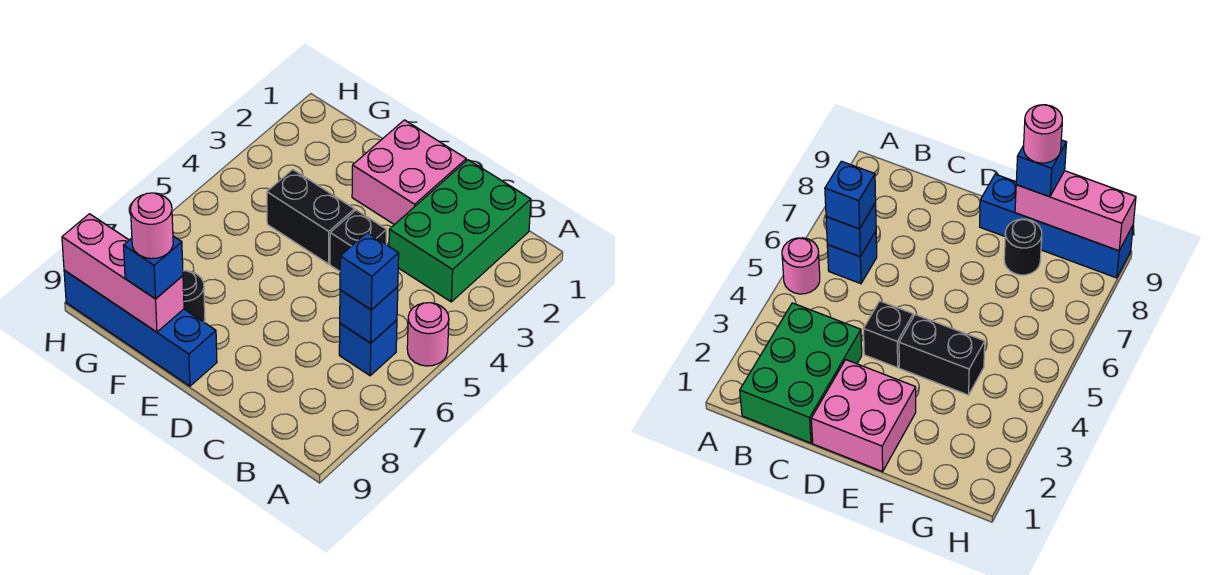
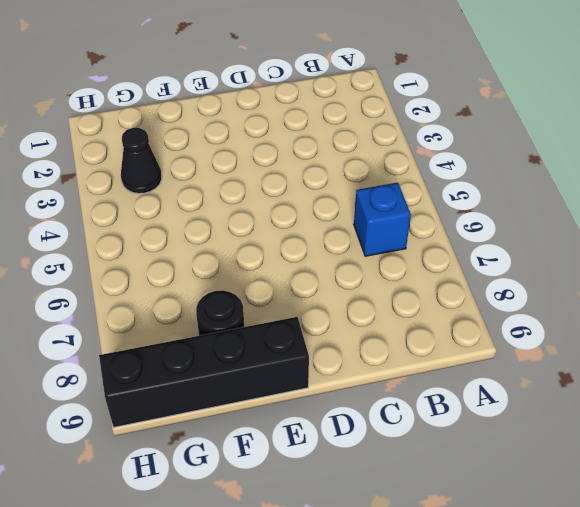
black brick E9:H9 level 1 -> blue brick E9:H9 level 1
black cone G3 level 1 -> none
none -> pink round brick A5 level 1
none -> green brick B1:C3 level 1
none -> pink brick D1:E2 level 1

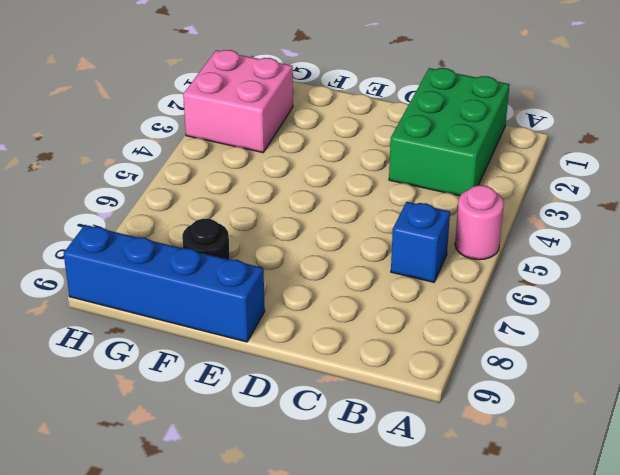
pink brick G2:H3 level 1 -> pink brick D1:E2 level 1
none -> black brick D4 level 1
none -> black brick E4:F4 level 1
none -> blue brick B6 level 2

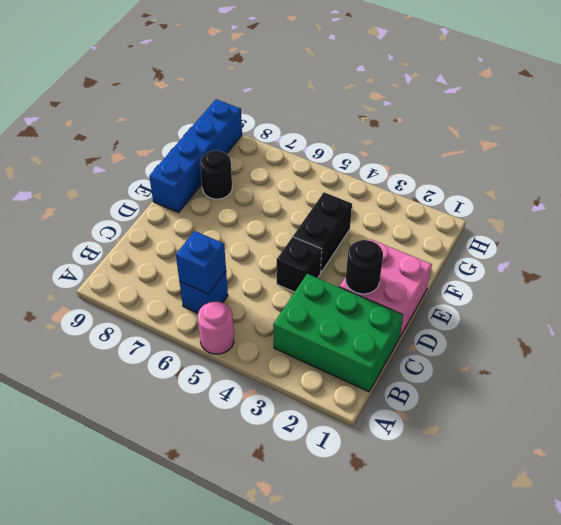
black round brick D2 level 2 -> none
none -> pink brick F9:H9 level 2
none -> blue brick B6 level 3
none -> blue brick F9 level 3

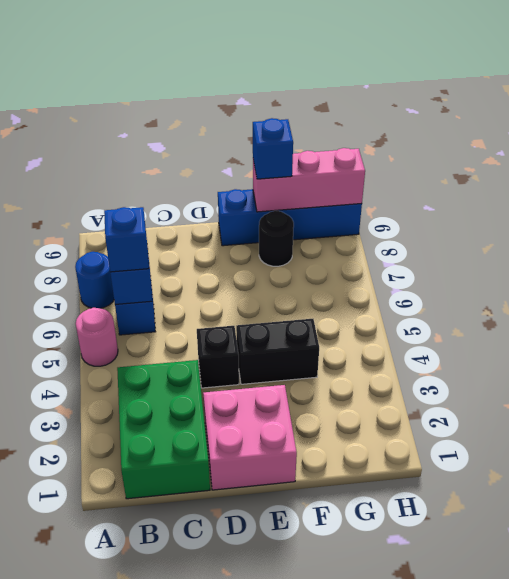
blue round brick A7 level 1 -> none
none -> pink round brick F9 level 4

